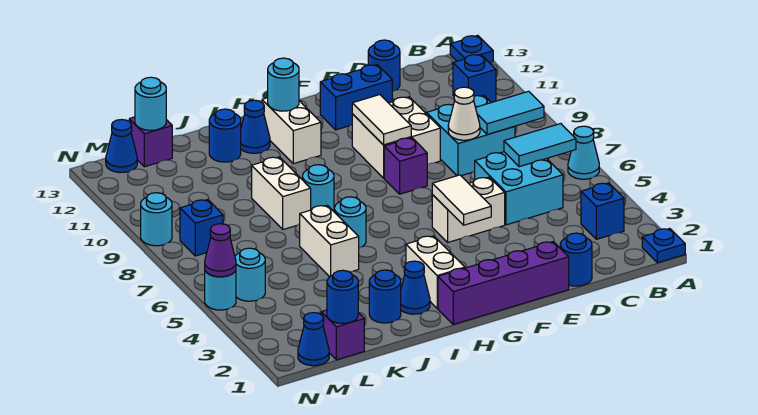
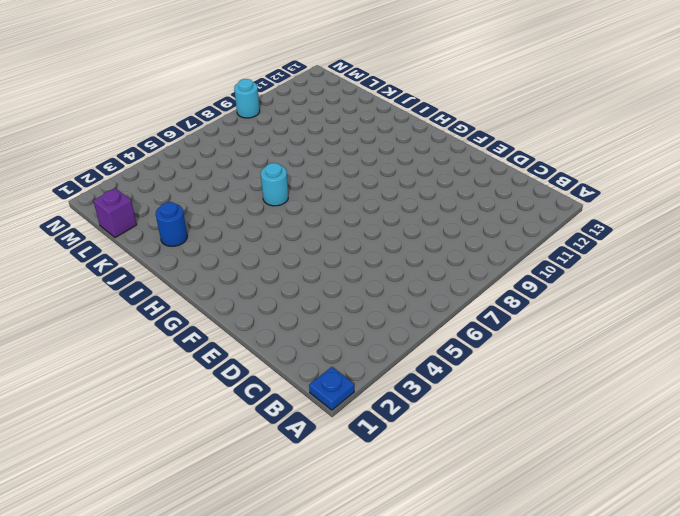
none -> cyan cone A6 level 1
none -> blue plate A13 level 1
none -> blue brick B3 level 1
none -> blue brick B11 level 1

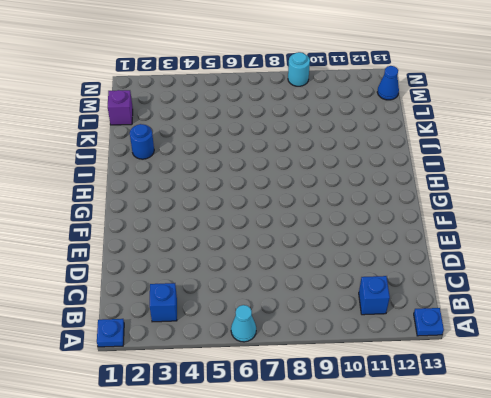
none -> cyan brick C5:D6 level 1
none -> cyan brick C8:D9 level 1
none -> blue round brick D1 level 1
none -> blue round brick D13 level 1

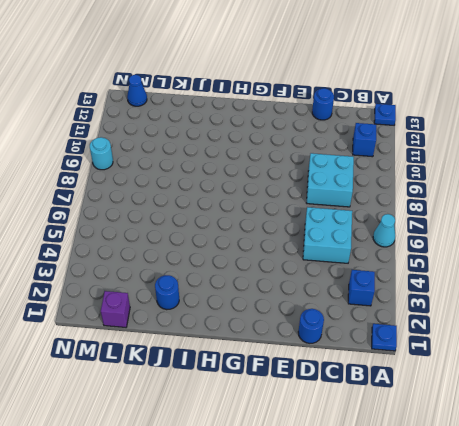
none -> purple brick E1:H1 level 1
none -> white brick E5:F5 level 1
none -> white brick E9:F10 level 1
none -> blue brick E12:F12 level 1

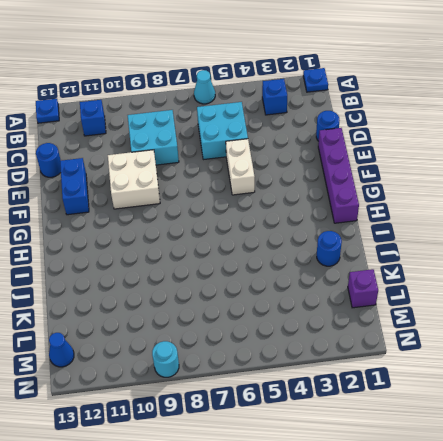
none -> purple brick F8 level 1
none -> white brick H2:H3 level 1
none -> white brick H11:H12 level 1
none -> blue cone I2 level 1

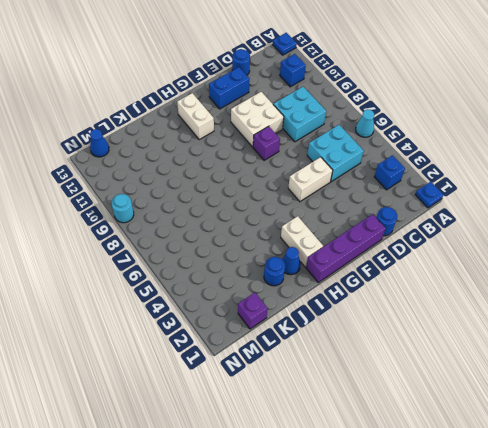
none -> cyan round brick I6 level 1
none -> cyan round brick I8 level 1
none -> blue cone I12 level 1
none -> white brick J5:J6 level 1

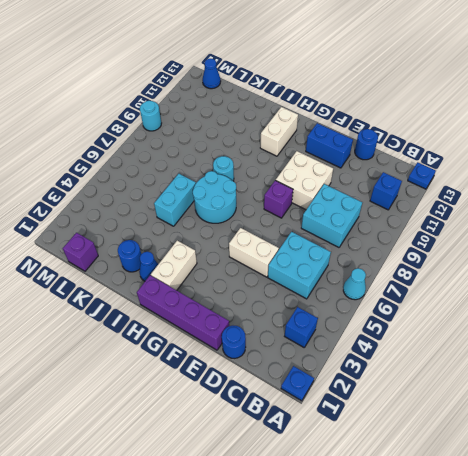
cyan round brick H6:I7 level 1 -> cyan round brick I6 level 1
cyan brick J5:J6 level 1 -> white brick J5:J6 level 1
none -> blue cone I12 level 1
none -> white brick J8:J9 level 1
none -> blue round brick J12 level 1
none -> purple brick L13 level 1

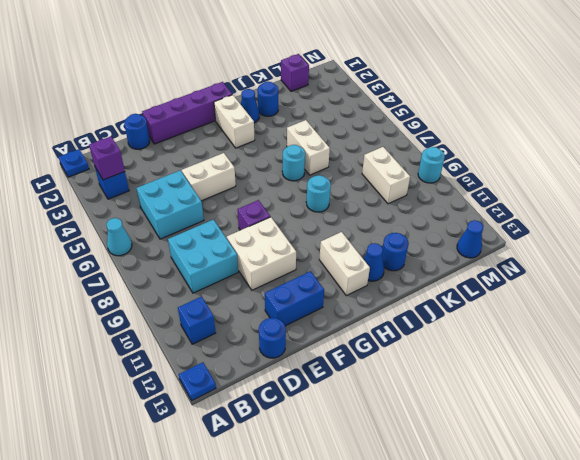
purple brick B3 level 2 -> purple brick L13 level 1
white brick L8:L9 level 1 -> white brick J8:J9 level 1
none -> blue cone M1 level 1
none -> cyan round brick M5 level 1
none -> blue brick M8 level 1
none -> cyan round brick N5 level 1

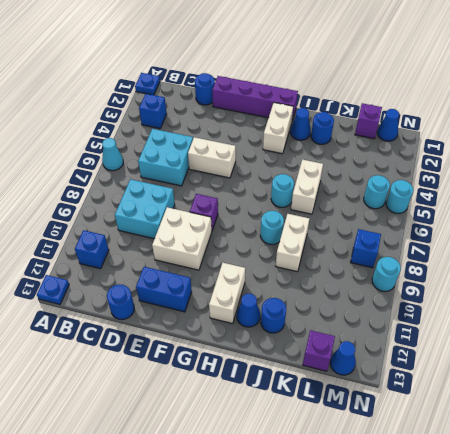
none -> cyan tile B6:C6 level 2
none -> cyan tile B8:C8 level 2
none -> white cone D8 level 2
none -> white tile F4:F5 level 2

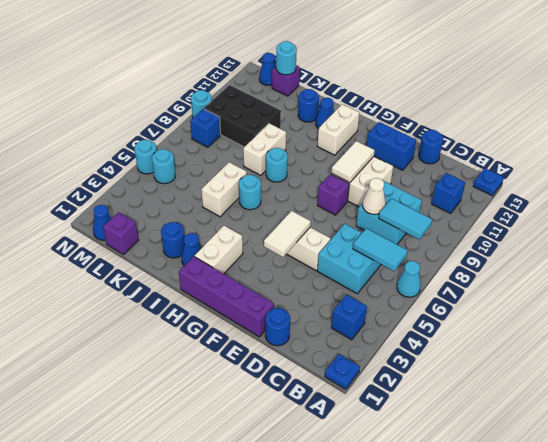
black brick K9:M10 level 1 -> none
none -> cyan round brick H12 level 2
none -> blue round brick L1 level 2
none -> purple cone N5 level 2

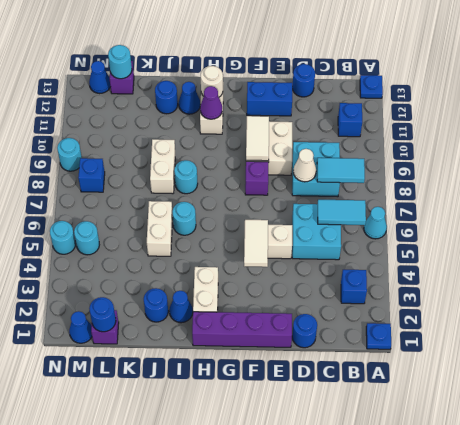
purple cone H11 level 2 -> purple cone N5 level 2
white round brick H12 level 2 -> cyan round brick H12 level 2

